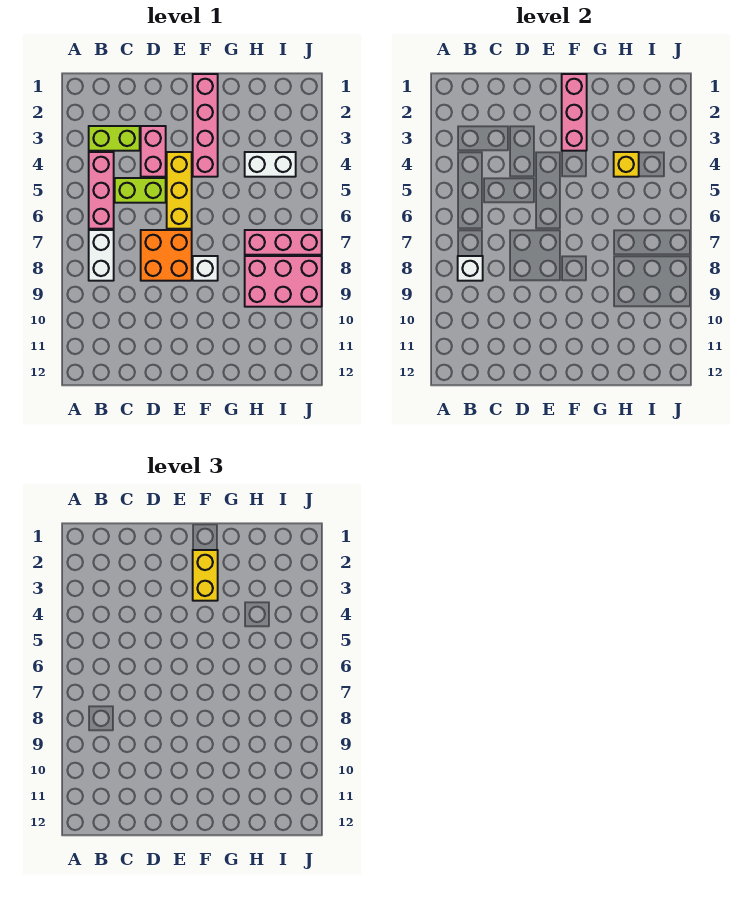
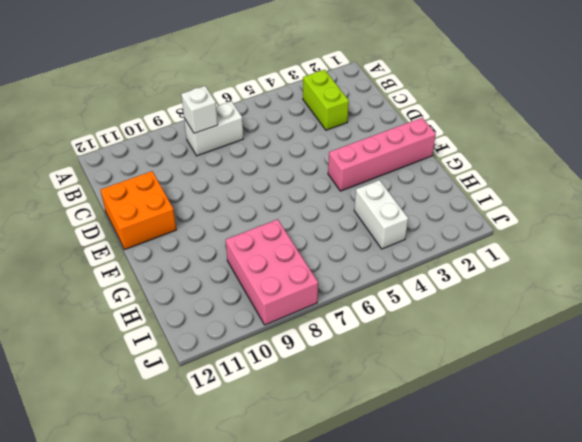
orange brick D11:E12 level 1 -> orange brick D7:E8 level 1
none -> pink brick B4:B6 level 1
none -> lime brick C5:D5 level 1
none -> pink brick D3:D4 level 1

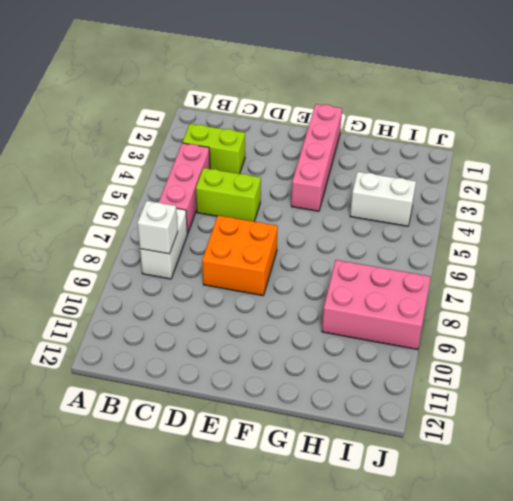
none -> pink brick D3:D4 level 1
none -> yellow brick E4:E6 level 1
none -> white brick F8 level 1

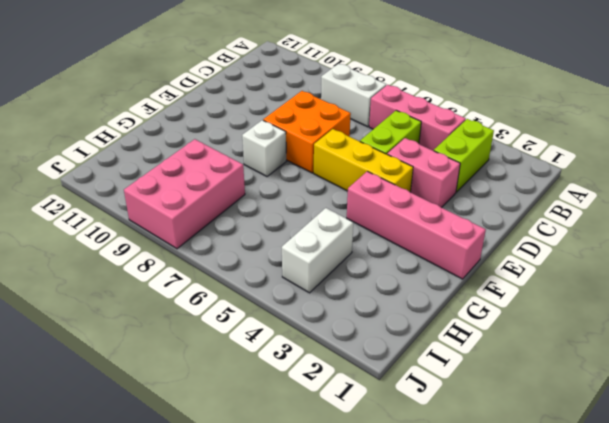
none -> pink brick H7:J7 level 1
none -> white brick B8 level 2
none -> pink brick F1:F3 level 2

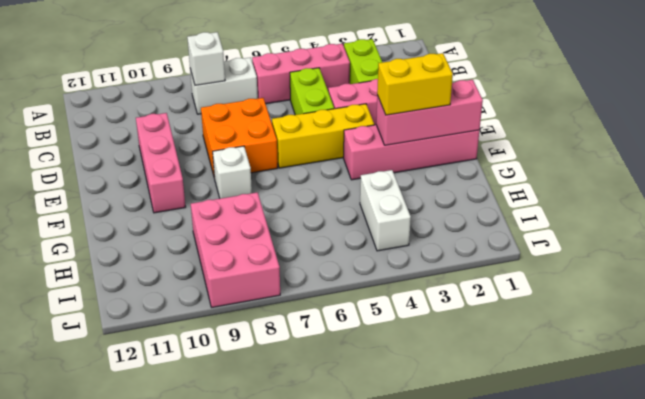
pink brick D10:F10 level 1 -> pink brick H7:J7 level 1
none -> yellow brick H4 level 2

